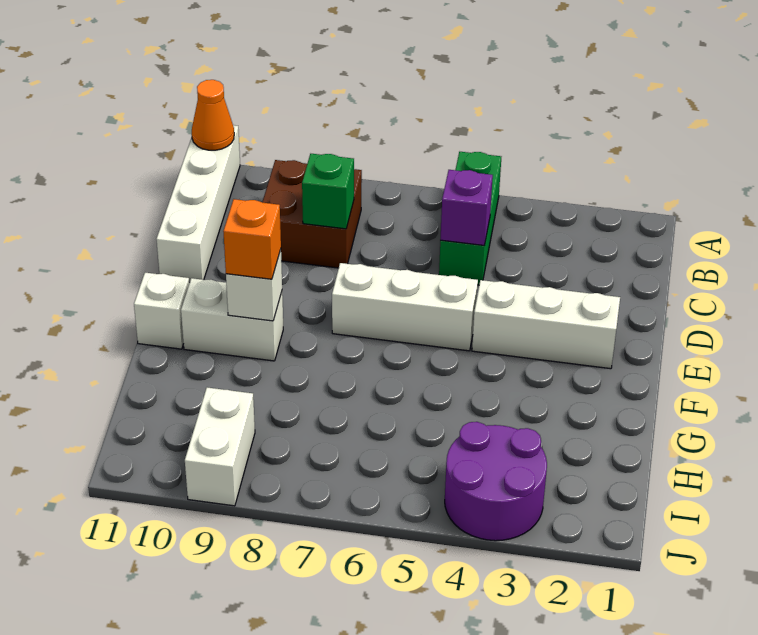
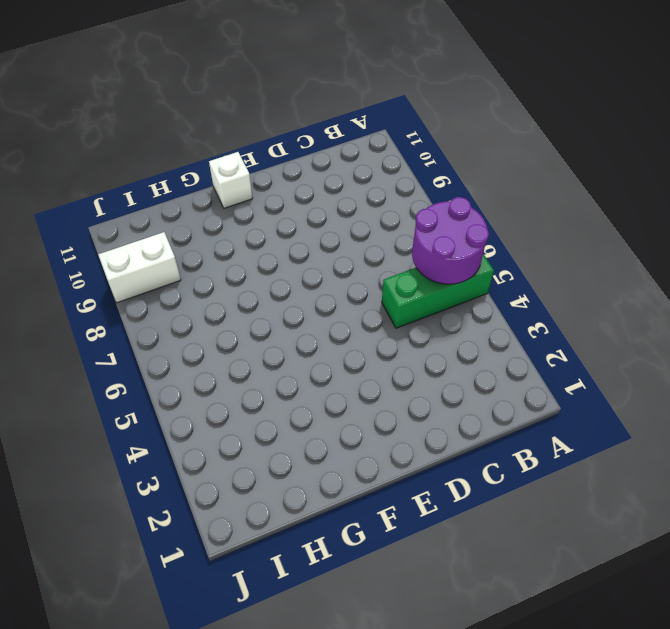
purple round brick A5:B6 level 2 -> purple round brick I3:J4 level 1
none -> white brick A11:D11 level 1
none -> brown brick B8:C9 level 1
none -> white brick E2:E4 level 1

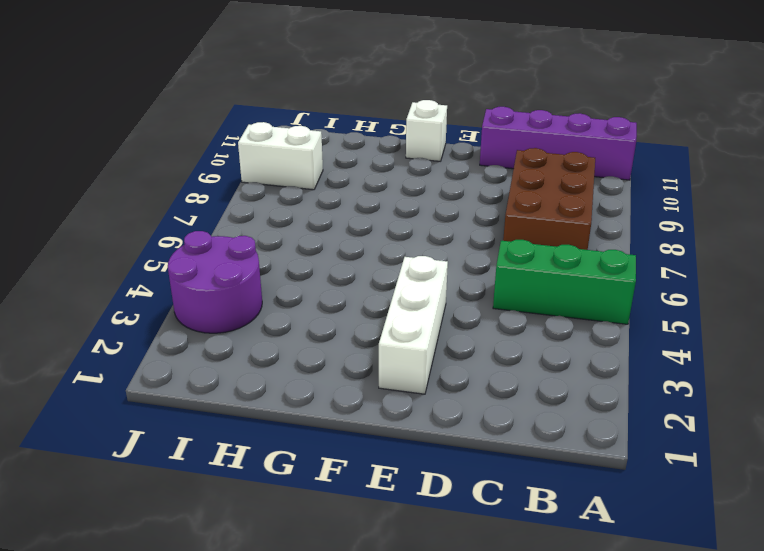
purple brick A11:D11 level 1 -> white brick A11:D11 level 1
brown brick B7:C9 level 1 -> brown brick B8:C9 level 1
none -> white brick E5:E7 level 1
none -> white brick F9:F10 level 1
none -> orange cone A11 level 2

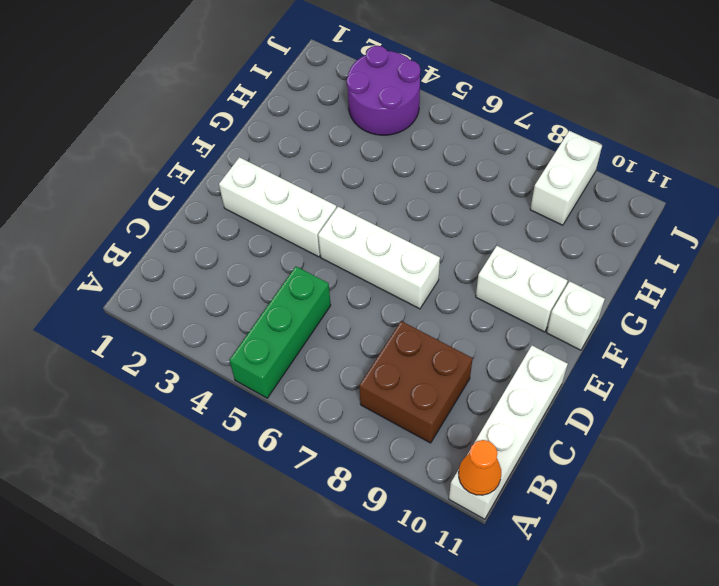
none -> purple brick C5 level 2
none -> green brick C8 level 2
none -> white brick F9 level 2

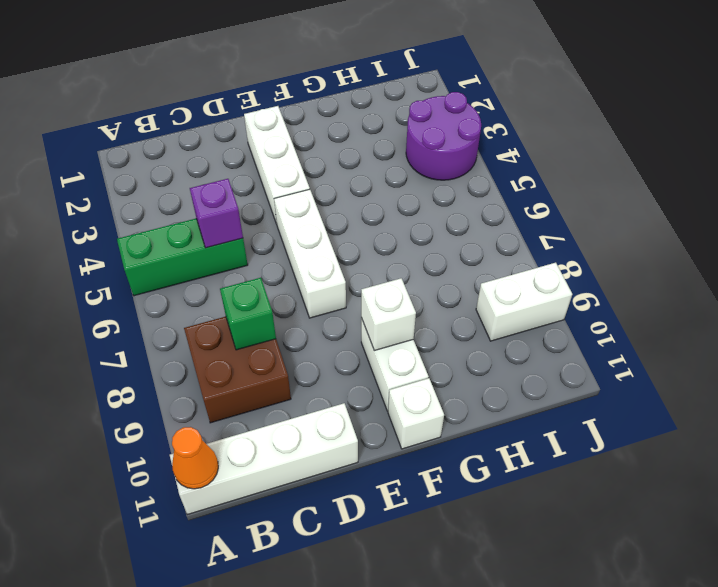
none -> orange brick F9 level 3

